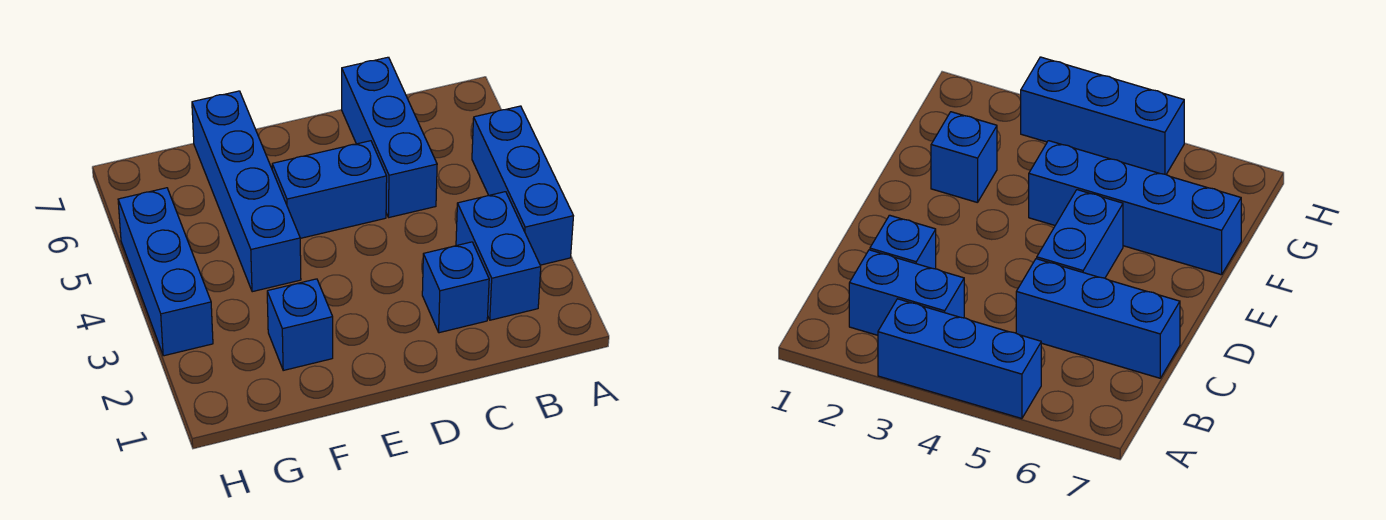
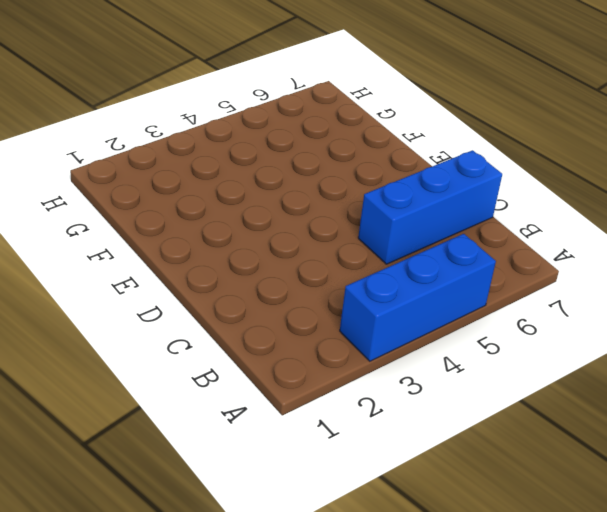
none -> blue brick B2:B3 level 1
none -> blue brick C2 level 1

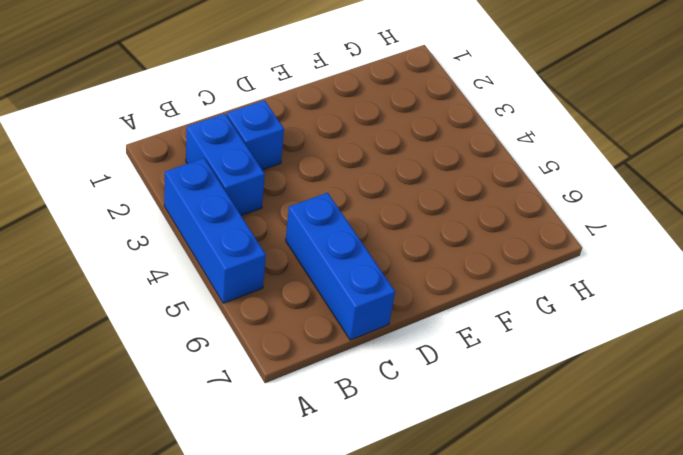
none -> blue brick D5:E5 level 1
none -> blue brick F2 level 1

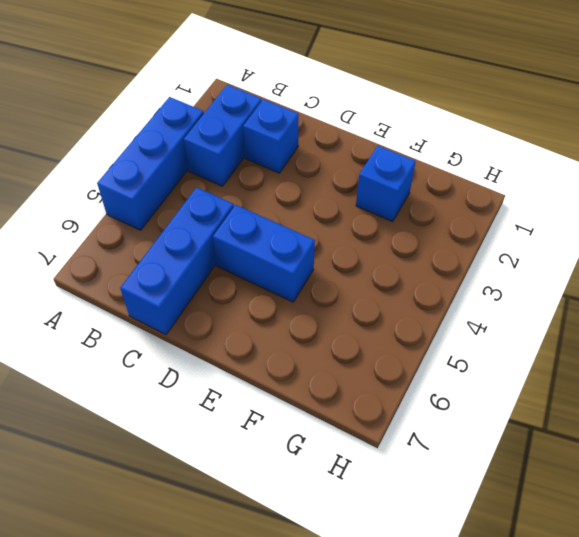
none -> blue brick F4:F7 level 1
none -> blue brick H3:H5 level 1

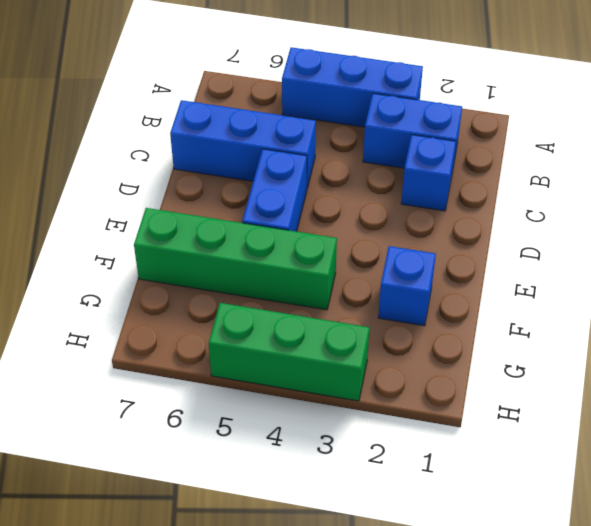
green brick F4:F7 level 1 -> blue brick F4:F7 level 1
green brick H3:H5 level 1 -> blue brick H3:H5 level 1

